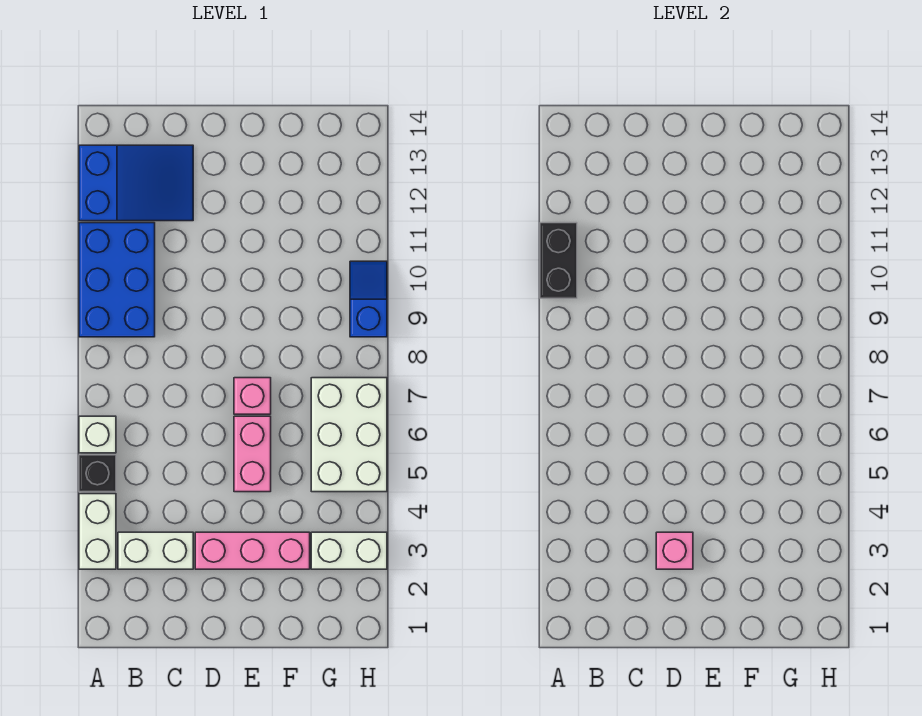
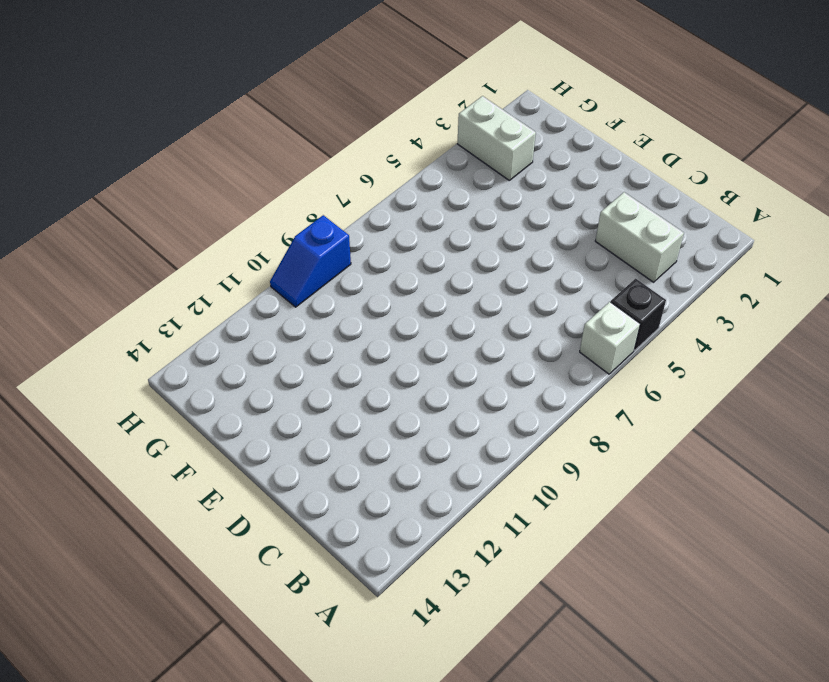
none -> white brick A3:A4 level 1
none -> blue brick A9:B11 level 1
none -> blue slope A12:C13 level 1 top A

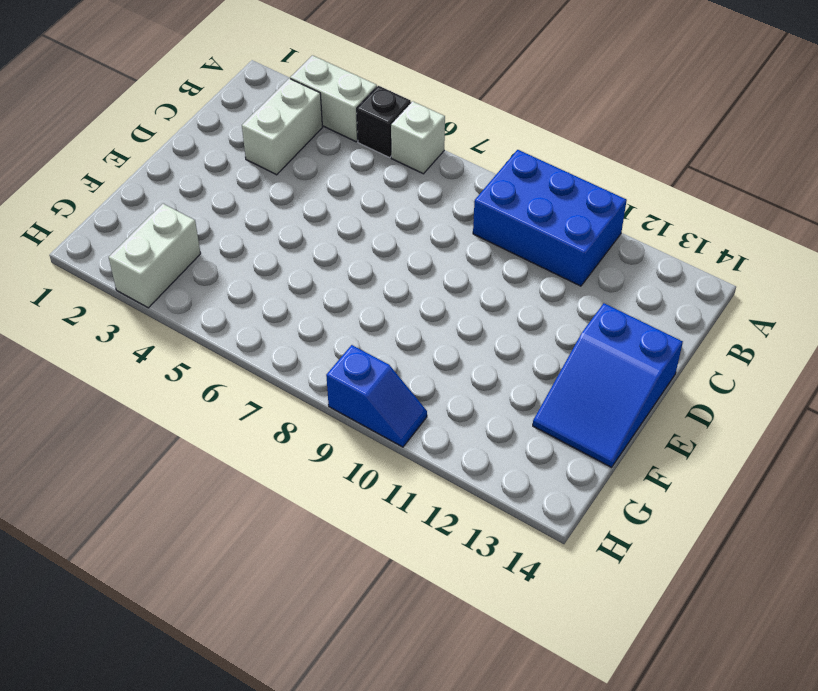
blue slope D13:F14 level 1 top D -> blue slope A12:C13 level 1 top A
none -> pink brick D3:F3 level 1
none -> pink brick E5:E6 level 1
none -> pink brick E7 level 1

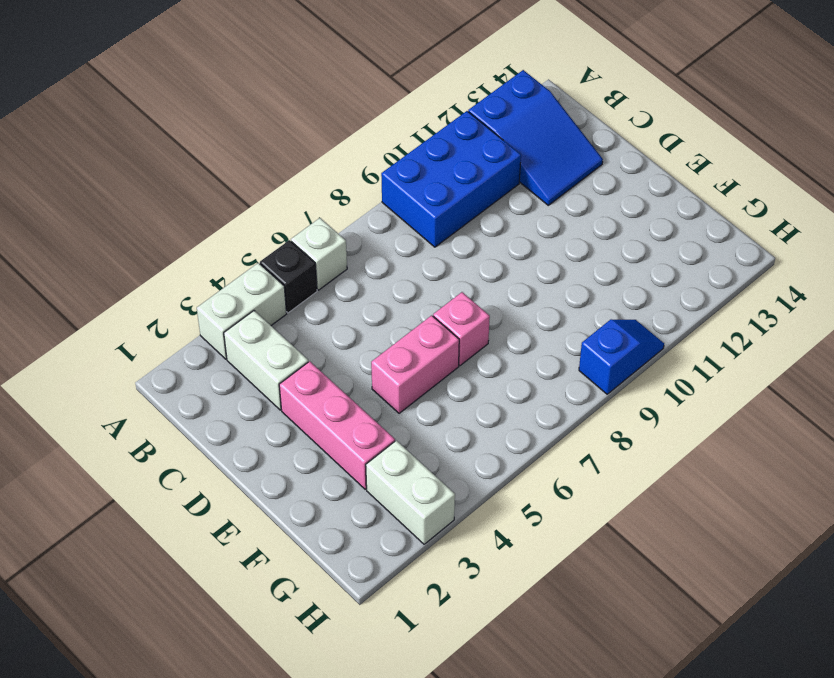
none -> white brick G5:H7 level 1
none -> black brick A10:A11 level 2
none -> pink brick D3 level 2

